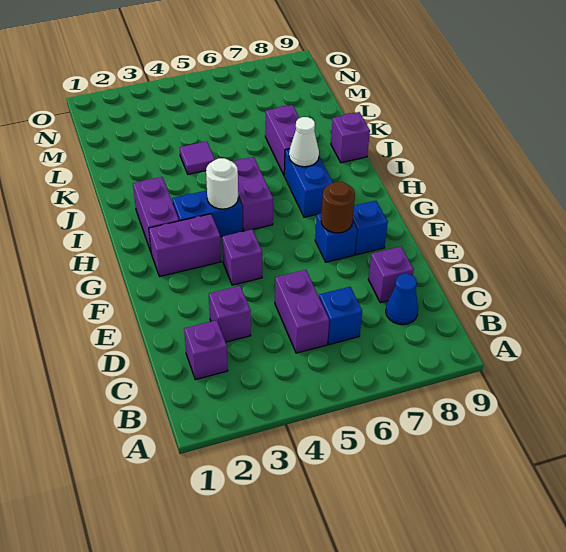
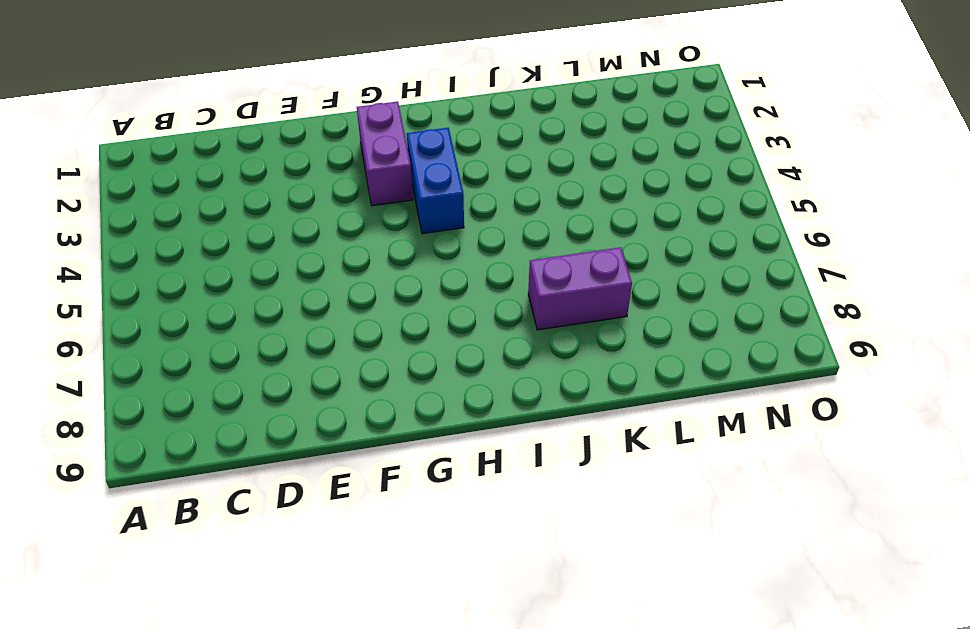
none -> purple brick C2 level 1
none -> purple brick C5:D5 level 1
none -> blue brick C6 level 1

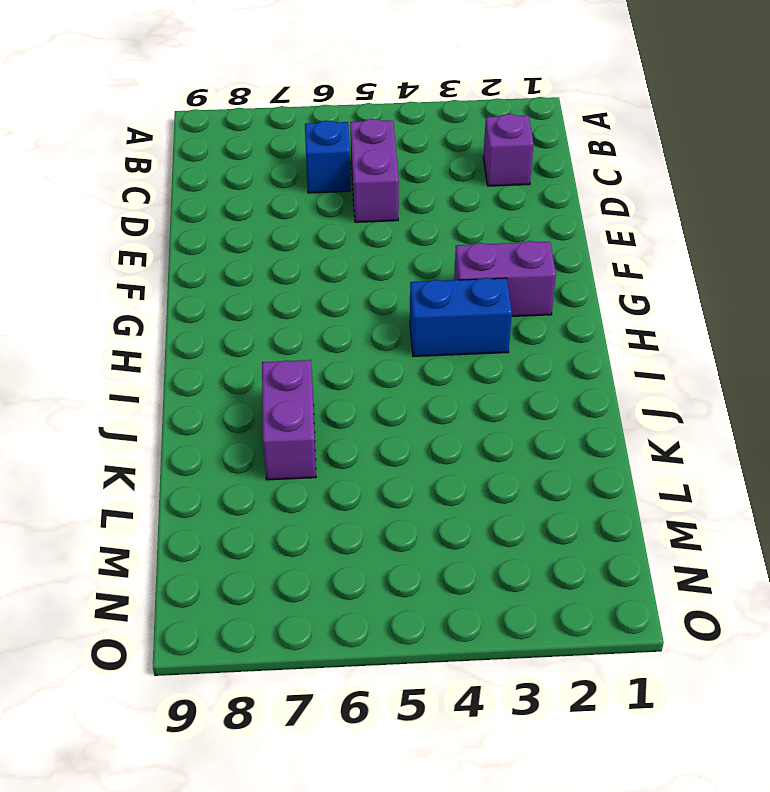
none -> blue cone C8 level 1
none -> purple brick D3 level 1
none -> purple brick D8 level 1

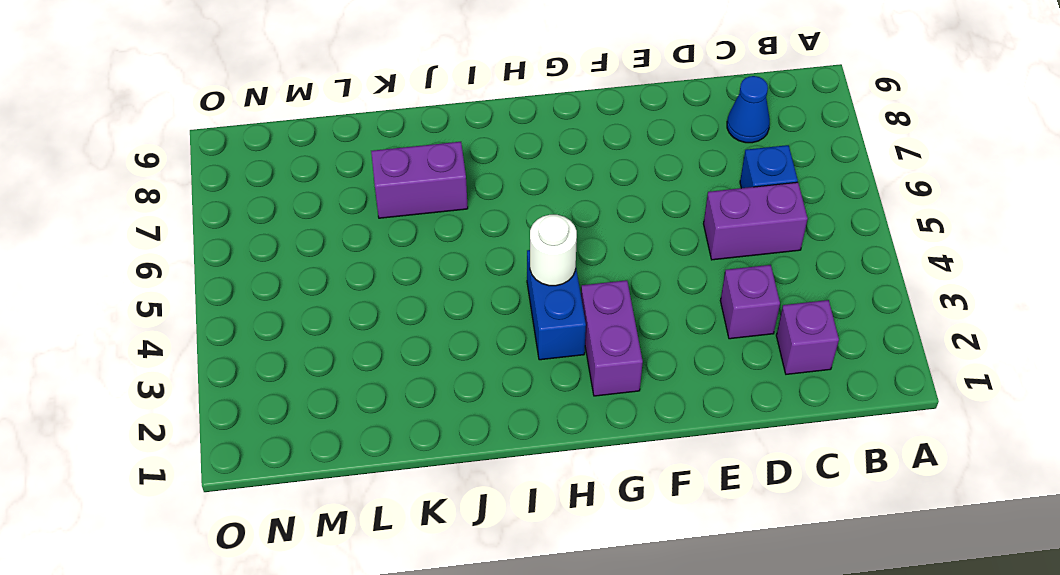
none -> purple brick D8 level 1
none -> purple brick F4 level 1
none -> blue brick F7 level 1

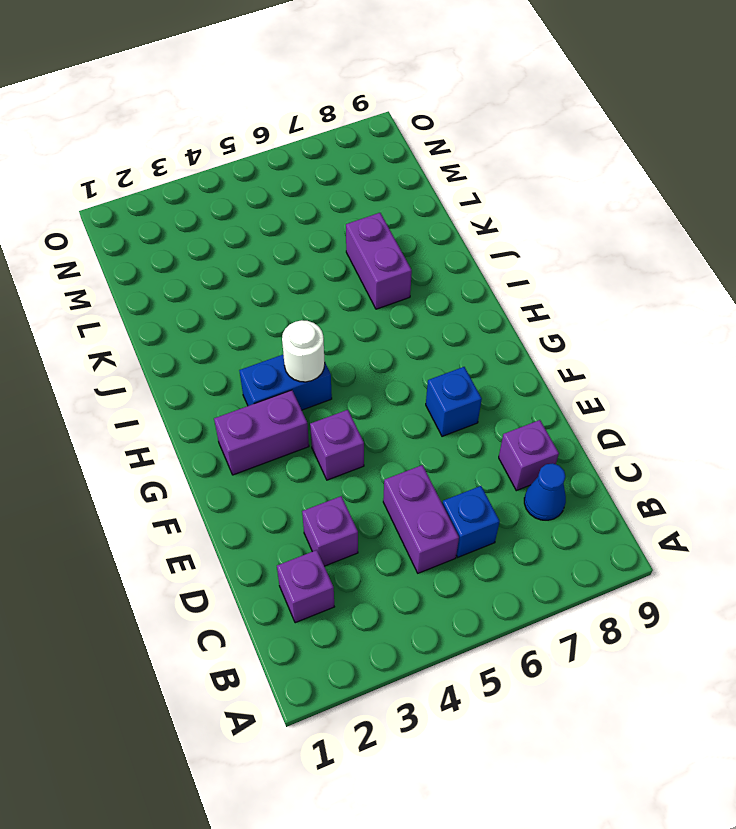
none -> blue brick F8 level 1
none -> purple brick H2:I2 level 1
none -> purple brick H5:I5 level 1

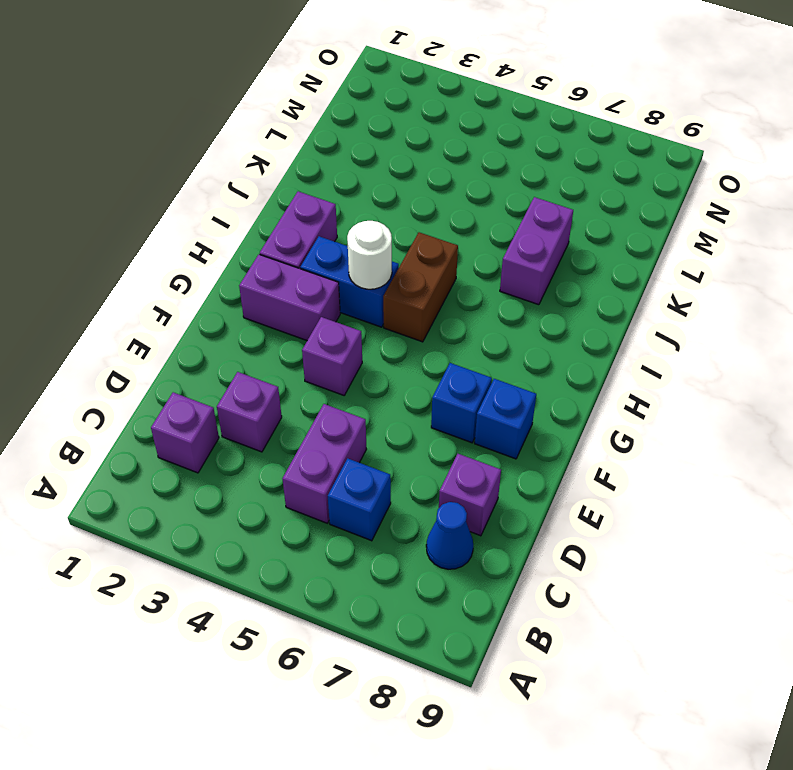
brown brick H5:I5 level 1 -> purple brick H5:I5 level 1
none -> blue brick H7:I7 level 1
none -> purple brick J9 level 1
none -> purple tile K4 level 1

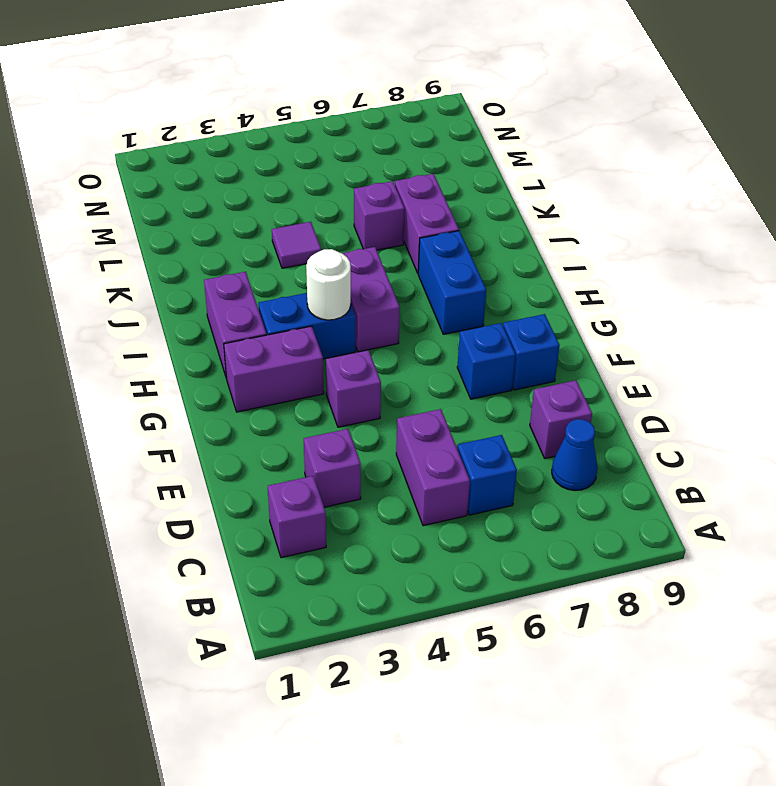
purple brick K6 level 1 -> purple brick J9 level 1
none -> brown round brick F7 level 2
none -> white cone I7 level 2

